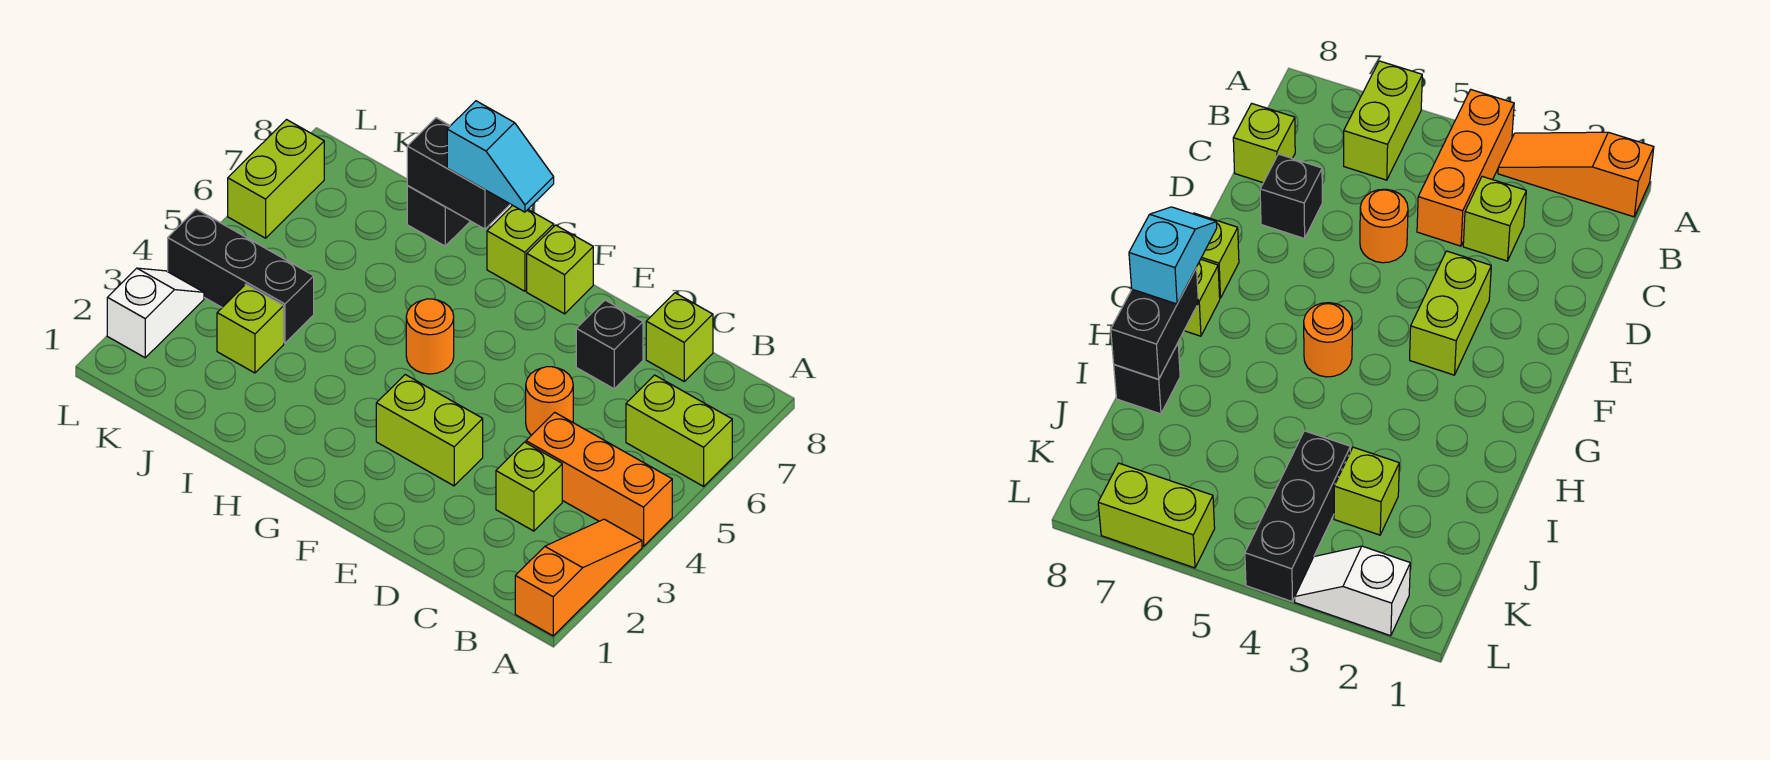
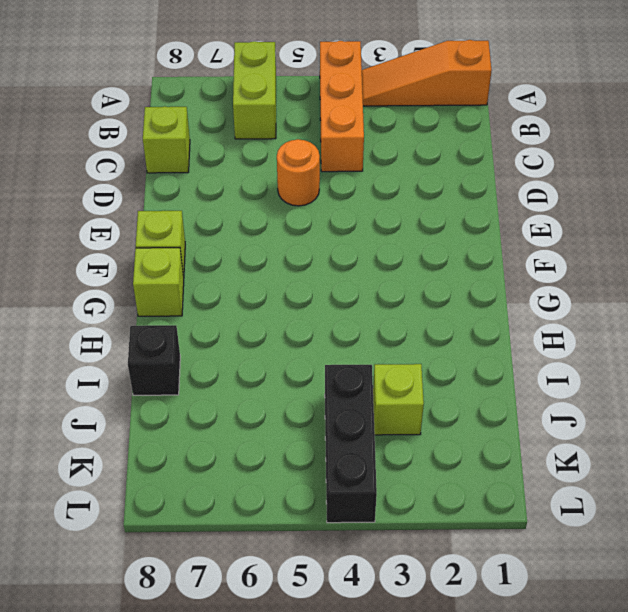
none -> lime brick C3 level 1
none -> black brick D7 level 1
none -> lime brick E3:F3 level 1

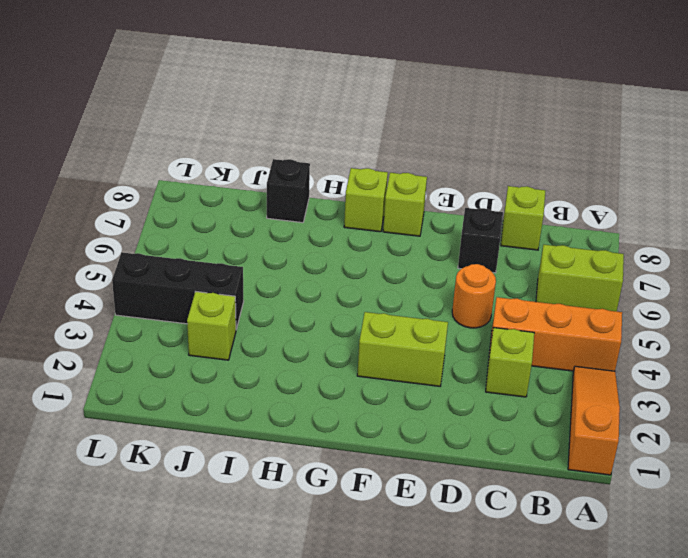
none -> orange round brick G5 level 1
none -> white slope L2:L3 level 1 top 2
none -> lime brick L6:L7 level 1

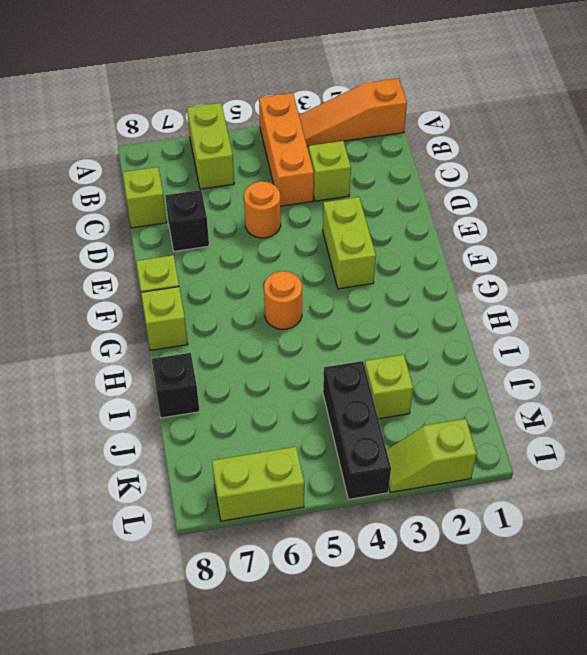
lime slope L2:L3 level 1 top 2 -> white slope L2:L3 level 1 top 2
none -> black brick H8:I8 level 2
none -> cyan slope G8:H8 level 3 top H

